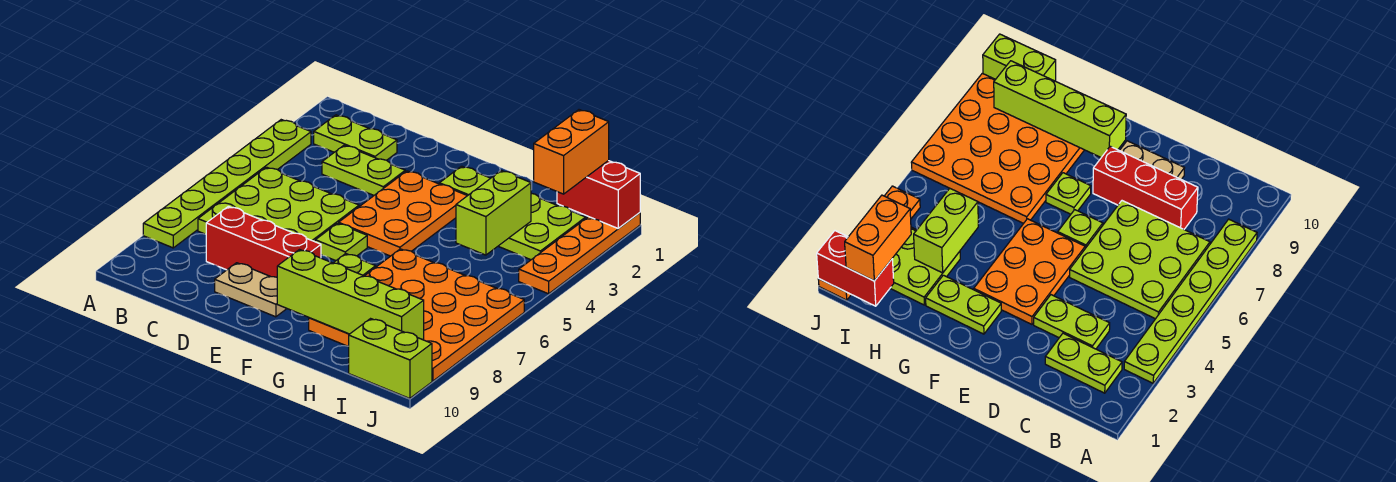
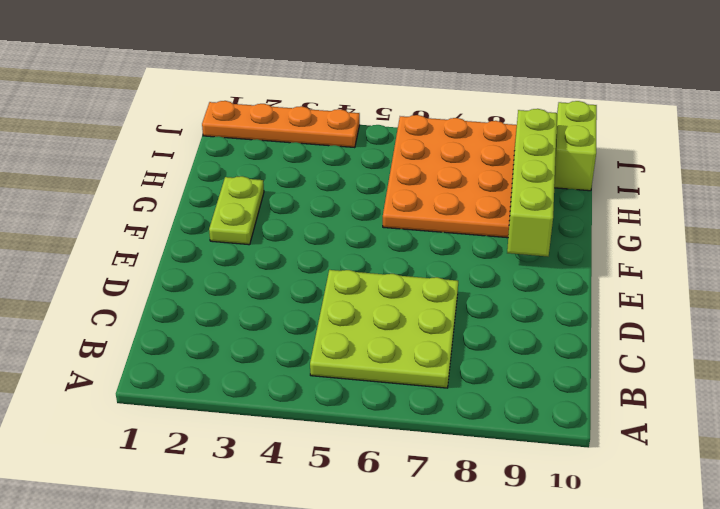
none -> lime plate A3:A8 level 1
none -> lime plate B2:C2 level 1
none -> lime plate C3:D3 level 1

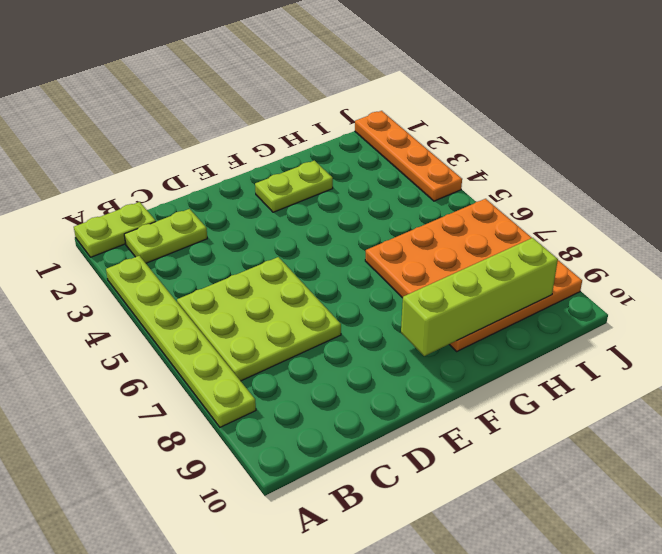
lime plate A1:B1 level 1 -> lime plate C3:D3 level 1
none -> red brick C8:E8 level 1
none -> tan plate D9:E9 level 1
none -> orange plate E3:F5 level 1

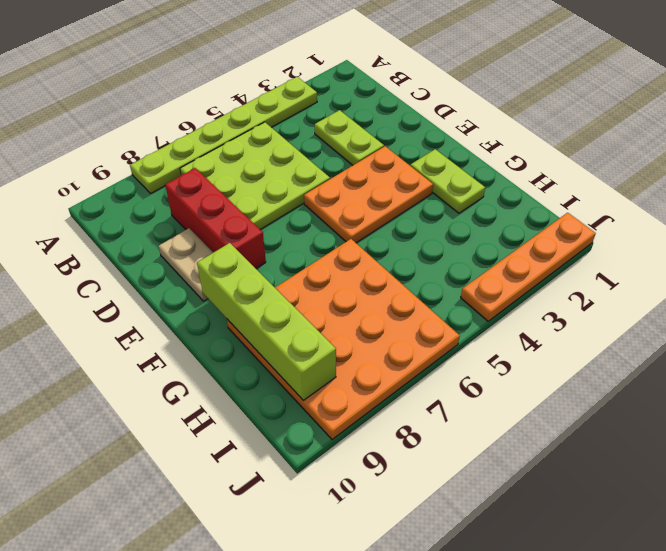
none -> lime plate B2:C2 level 1
none -> lime plate E6 level 1
none -> lime plate F7 level 1

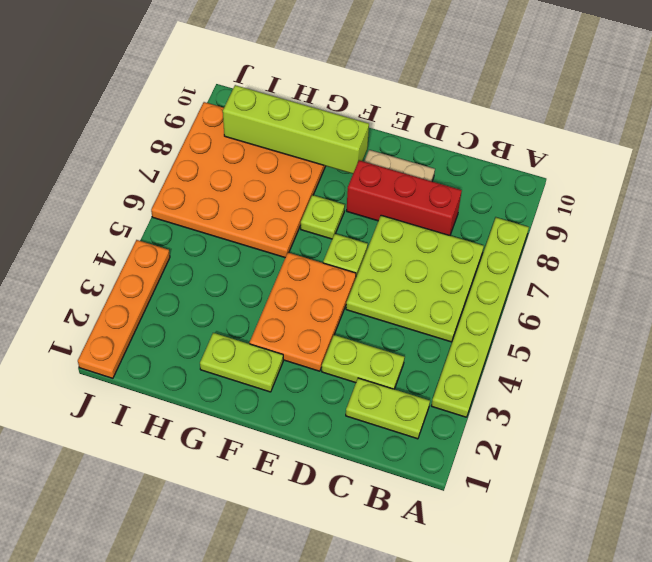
none -> lime plate H2:I3 level 1
none -> lime brick I10:J10 level 1
none -> lime brick H3:H4 level 2

